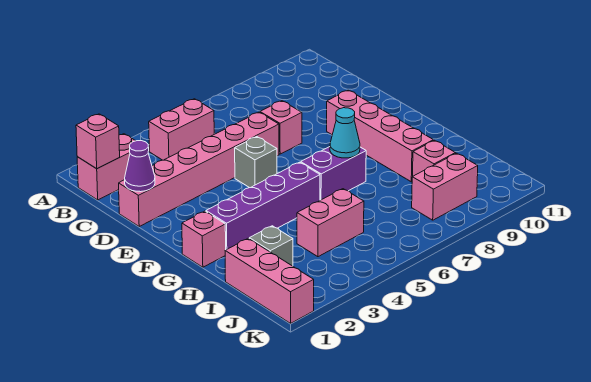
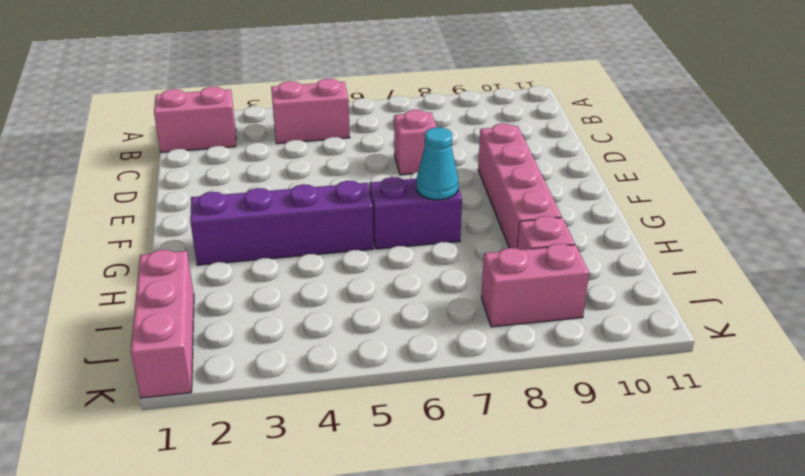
none -> pink brick D1:D6 level 1
none -> grey brick E5 level 1
none -> pink brick G1 level 1

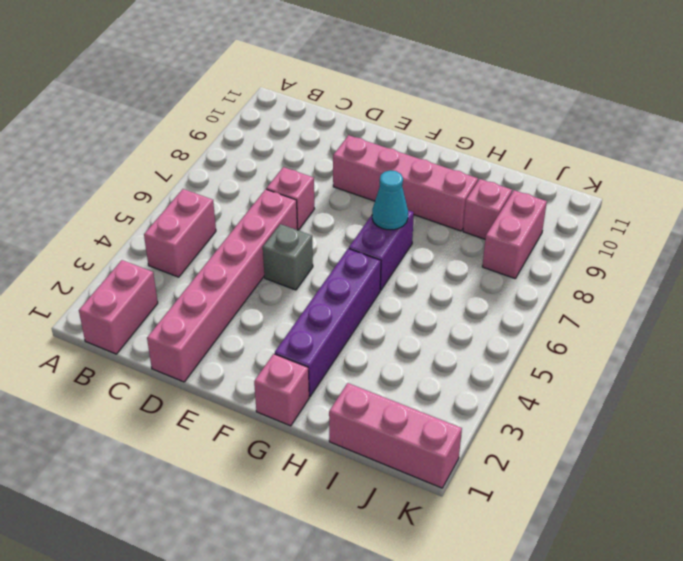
none -> grey brick I2 level 1
none -> pink brick I4:I5 level 1
none -> pink brick B1 level 2

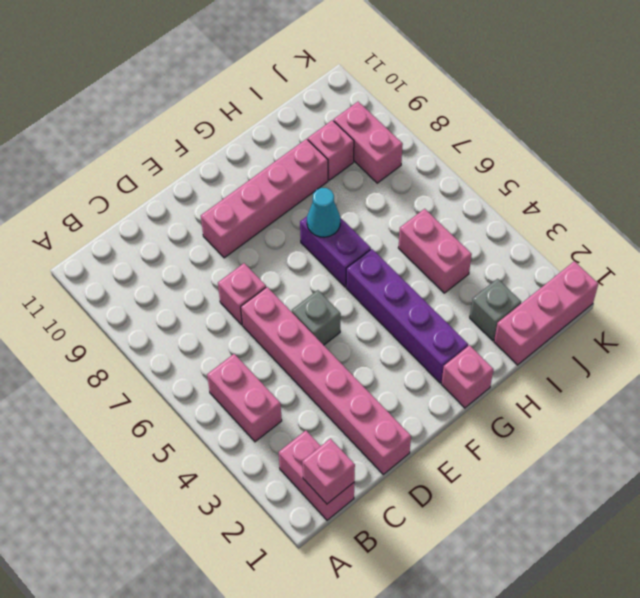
none -> purple cone D1 level 2

